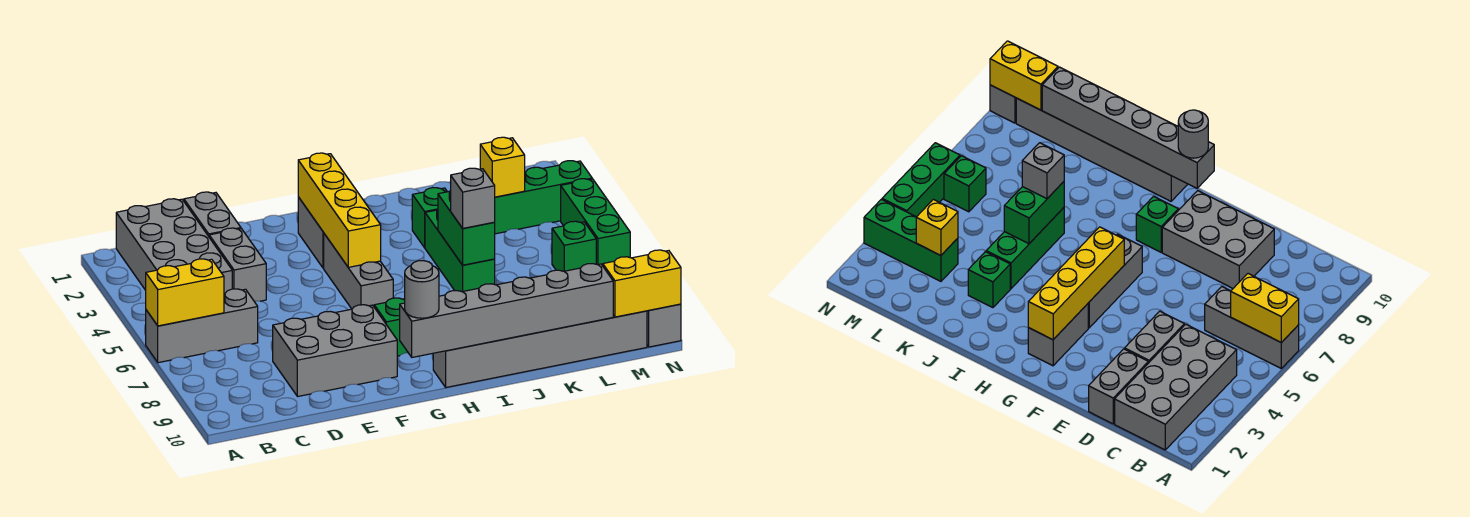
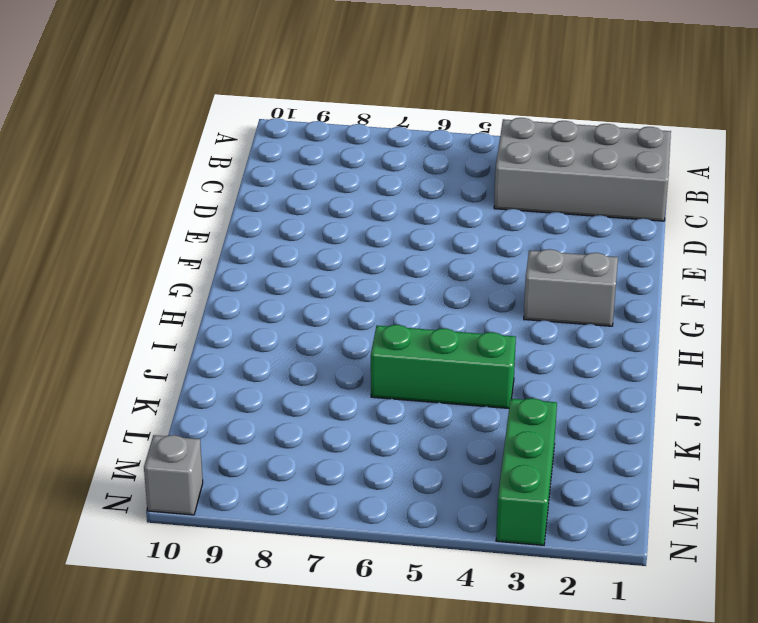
none -> grey brick A6:C6 level 1
none -> grey brick D1:D2 level 1
none -> grey brick D3:D4 level 1

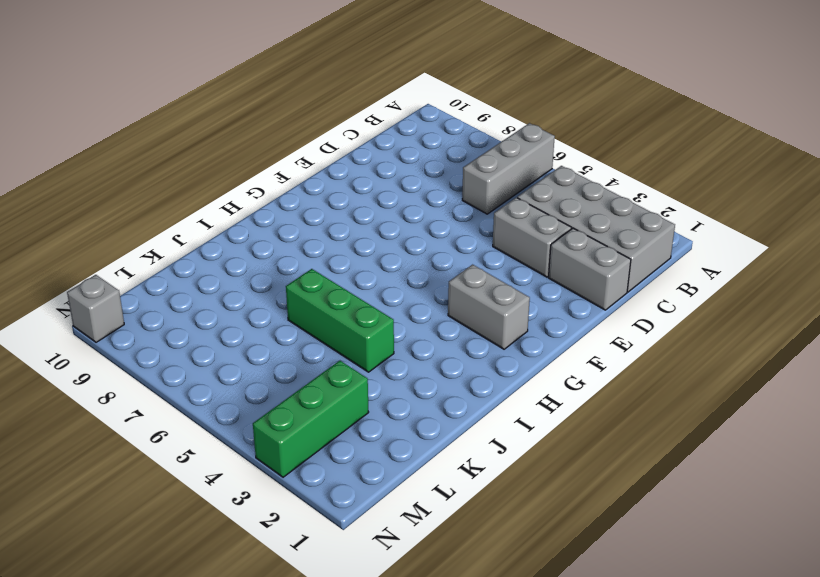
none -> grey brick D8:F9 level 1
none -> grey brick G4:G6 level 1
none -> green brick G8 level 1

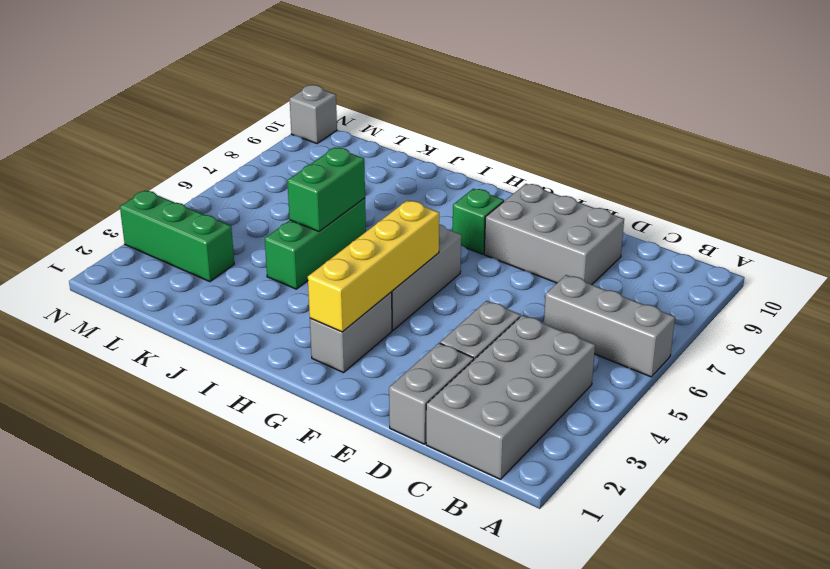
none -> grey brick H10:M10 level 1
none -> green brick J3 level 1
none -> green brick M6 level 1

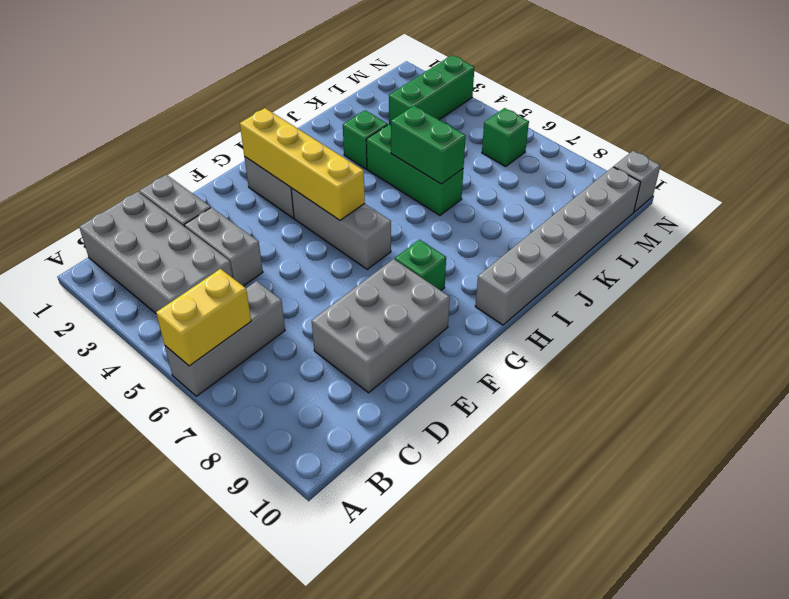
none -> green brick N4:N6 level 1
none -> grey brick G10:L10 level 2
none -> yellow brick L3 level 2

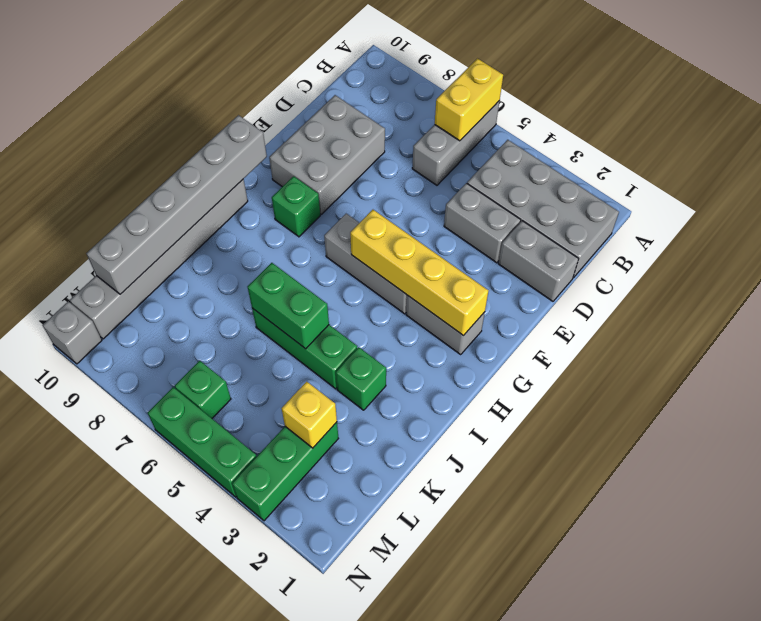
none -> yellow brick M10:N10 level 2
none -> grey round brick G10 level 3
none -> grey brick J6 level 3

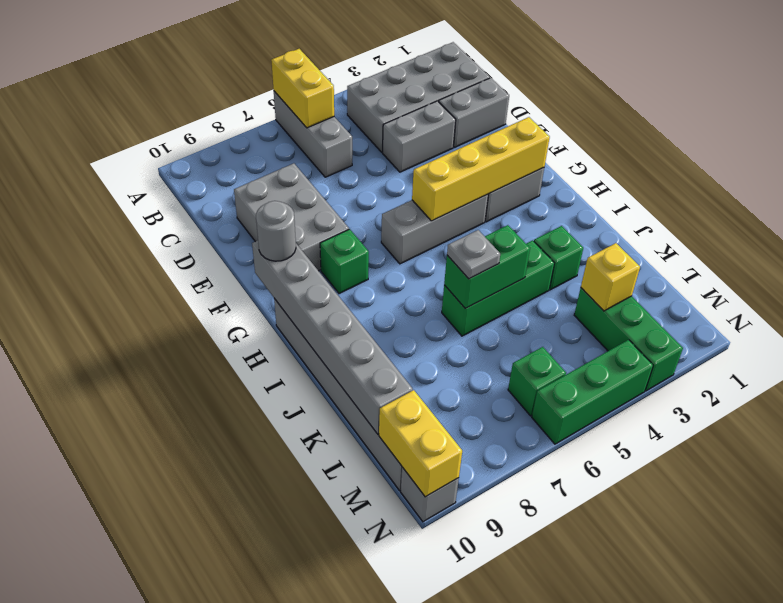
grey plate J6 level 3 -> grey brick J6 level 3

